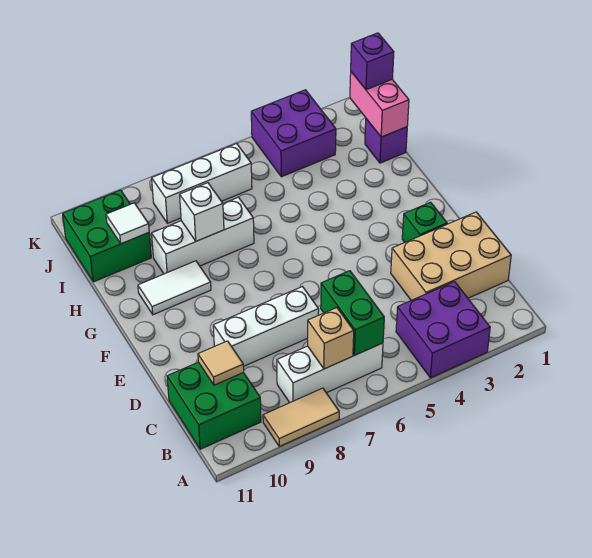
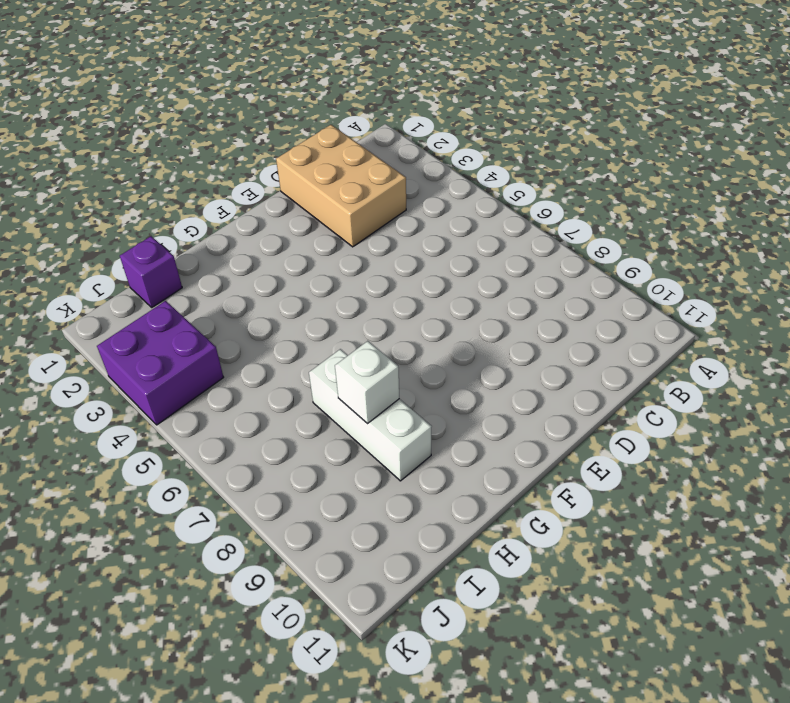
none -> purple brick A3:B4 level 1
none -> tan tile A8:A9 level 1
none -> white brick B6:B8 level 1

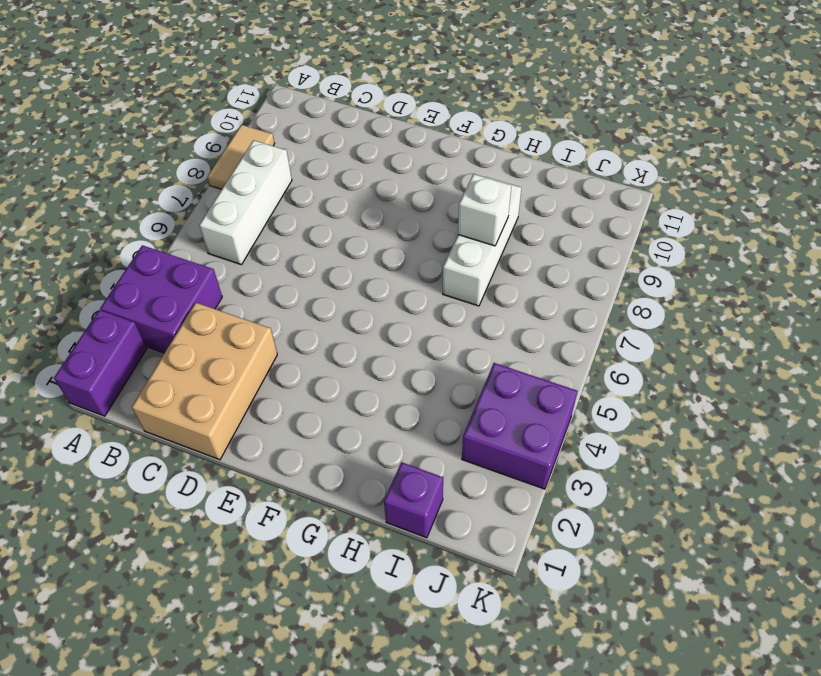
purple brick A1:A2 level 1 -> none
none -> green brick B10:C11 level 1
none -> white brick D7:D9 level 1
none -> green brick E2 level 1

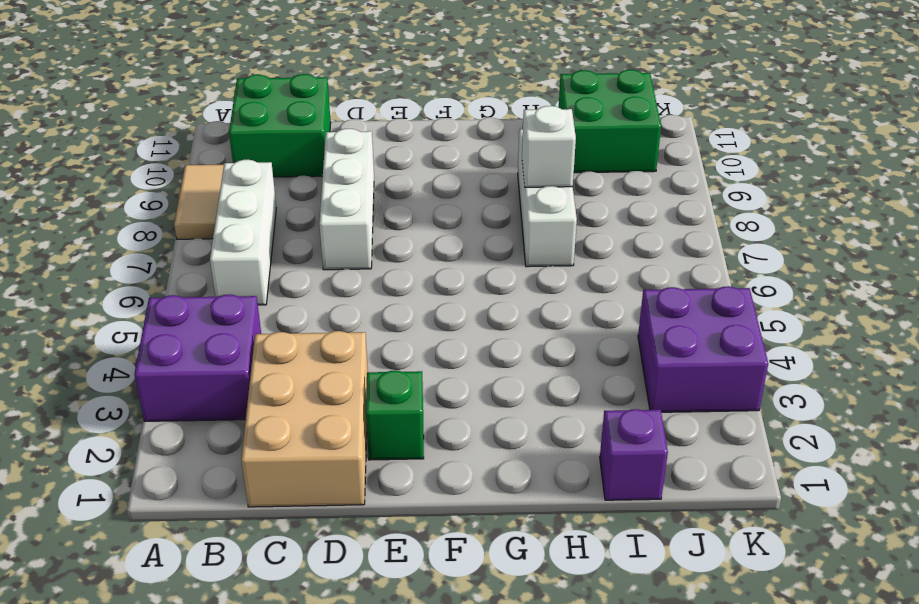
none -> white tile G9:G10 level 1
none -> white brick J6:J8 level 1
none -> green brick B6:C6 level 2

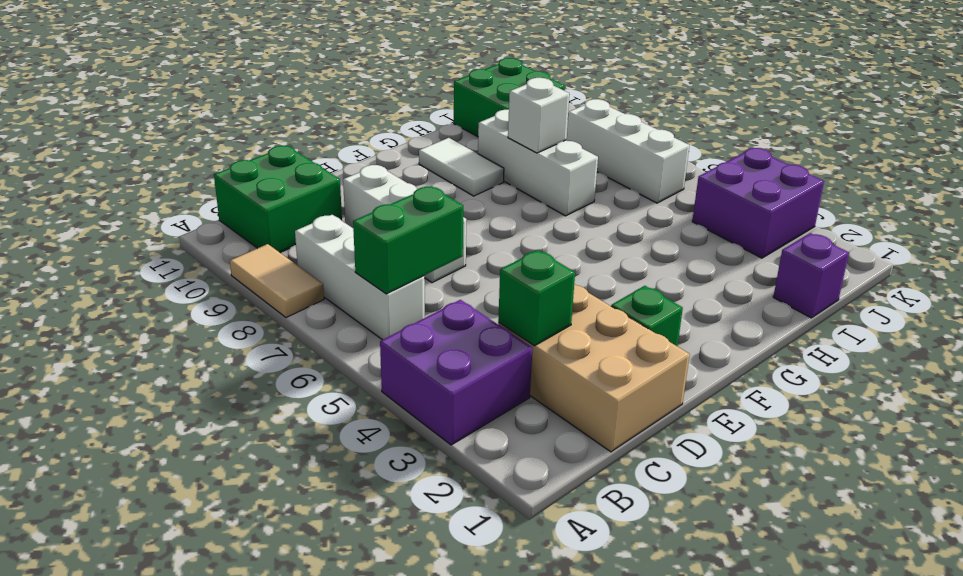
green brick C3 level 2 -> none
none -> tan brick B7 level 2
none -> tan tile C10 level 2
none -> pink brick I1:J1 level 2

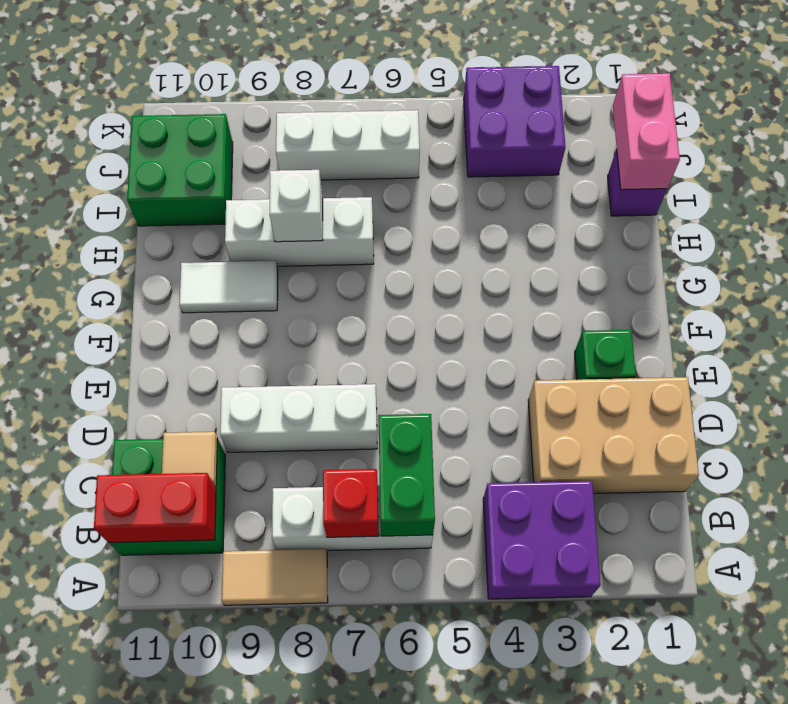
red brick B7 level 2 -> tan brick B7 level 2
red brick B10:B11 level 2 -> none
none -> white tile I10 level 2
none -> purple brick J1 level 3

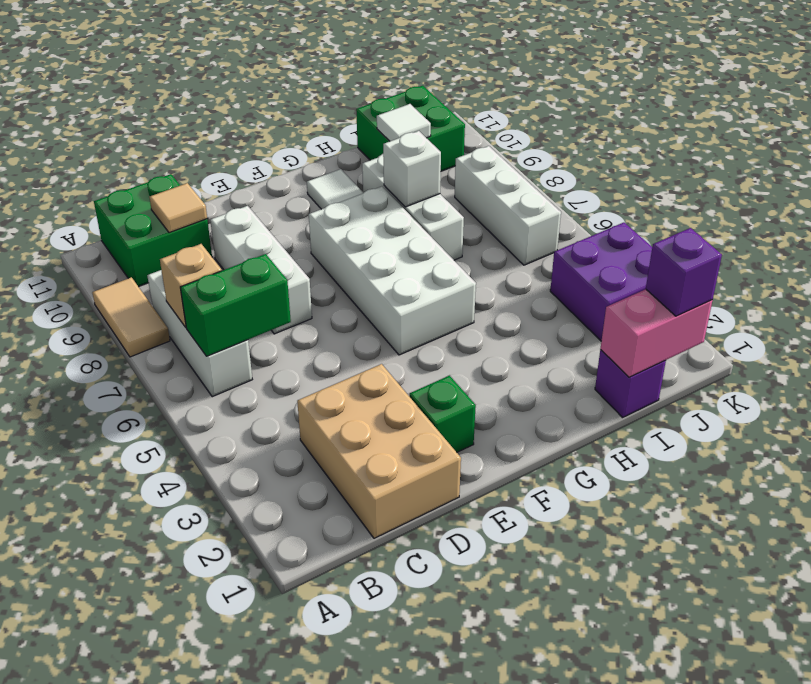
white brick F5:G8 level 1 -> none
none -> purple brick A3:B4 level 1

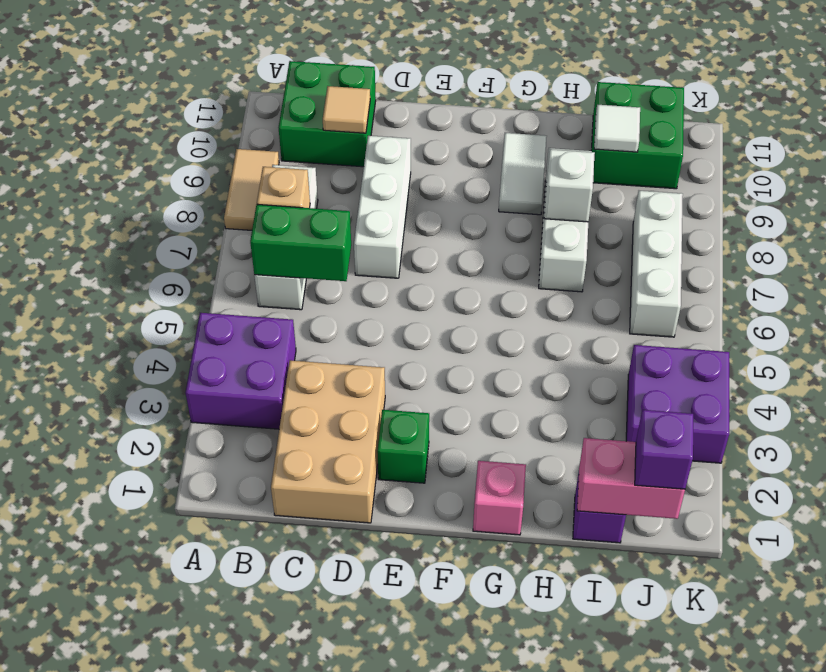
pink brick G1 level 1 -> none

